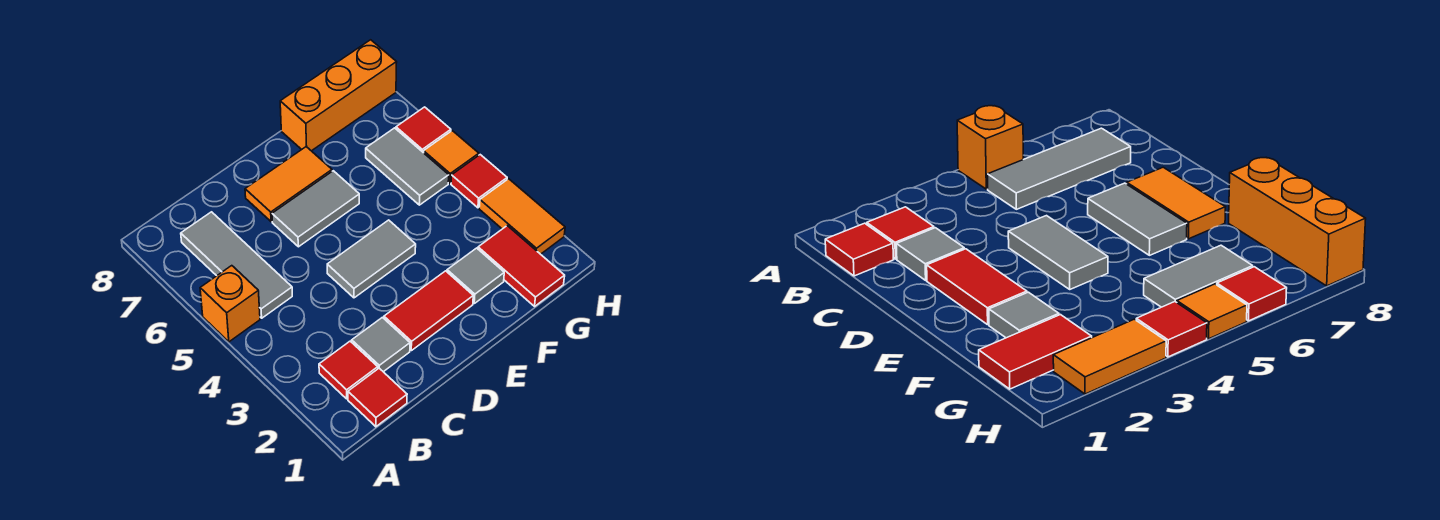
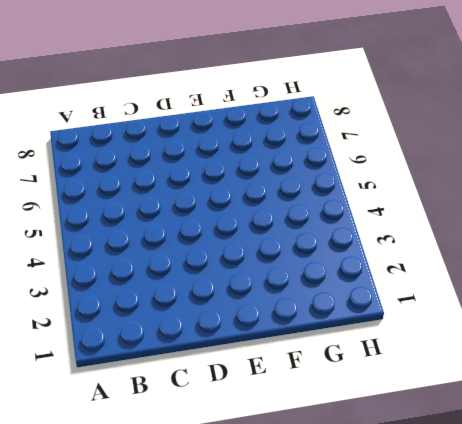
none -> orange brick A5 level 1
none -> red tile B1 level 1
none -> red tile B2 level 1

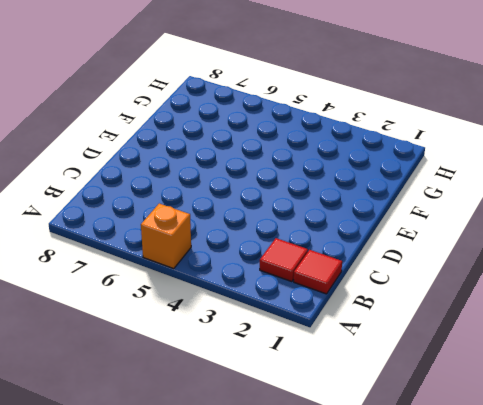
none -> grey tile B5:B7 level 1
none -> grey tile C2 level 1
none -> red tile D2:E2 level 1

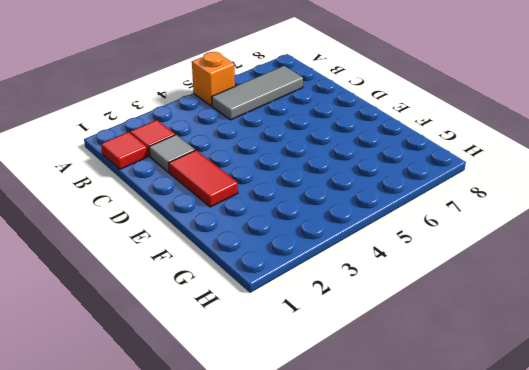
none -> grey tile D4:E4 level 1
none -> grey tile D6:E6 level 1
none -> orange tile D7:E7 level 1

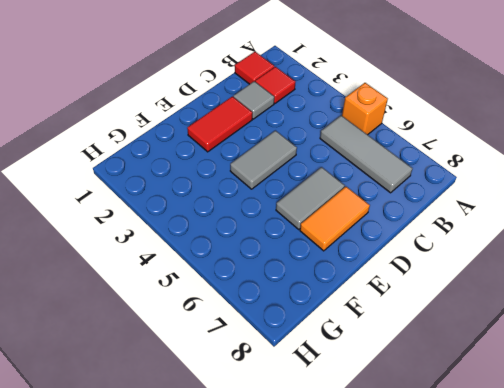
none -> grey tile F2 level 1
none -> orange brick F8:H8 level 1
none -> red tile G1:G2 level 1

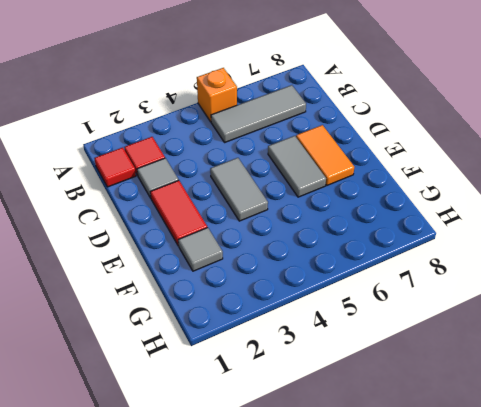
none -> orange brick F8:H8 level 1
none -> red tile G1:G2 level 1
none -> grey tile G5:G6 level 1

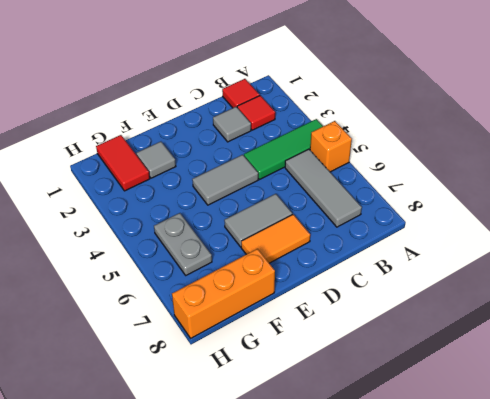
green tile A4:C4 level 1 -> none
grey plate G5:G6 level 1 -> grey tile G5:G6 level 1
none -> red tile D2:E2 level 1
none -> orange tile H2:H3 level 1
none -> red tile H4 level 1

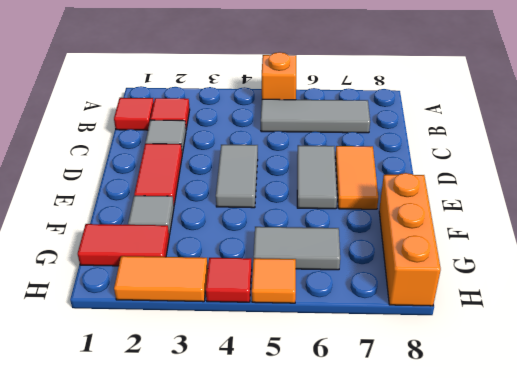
none -> red tile H6 level 1

